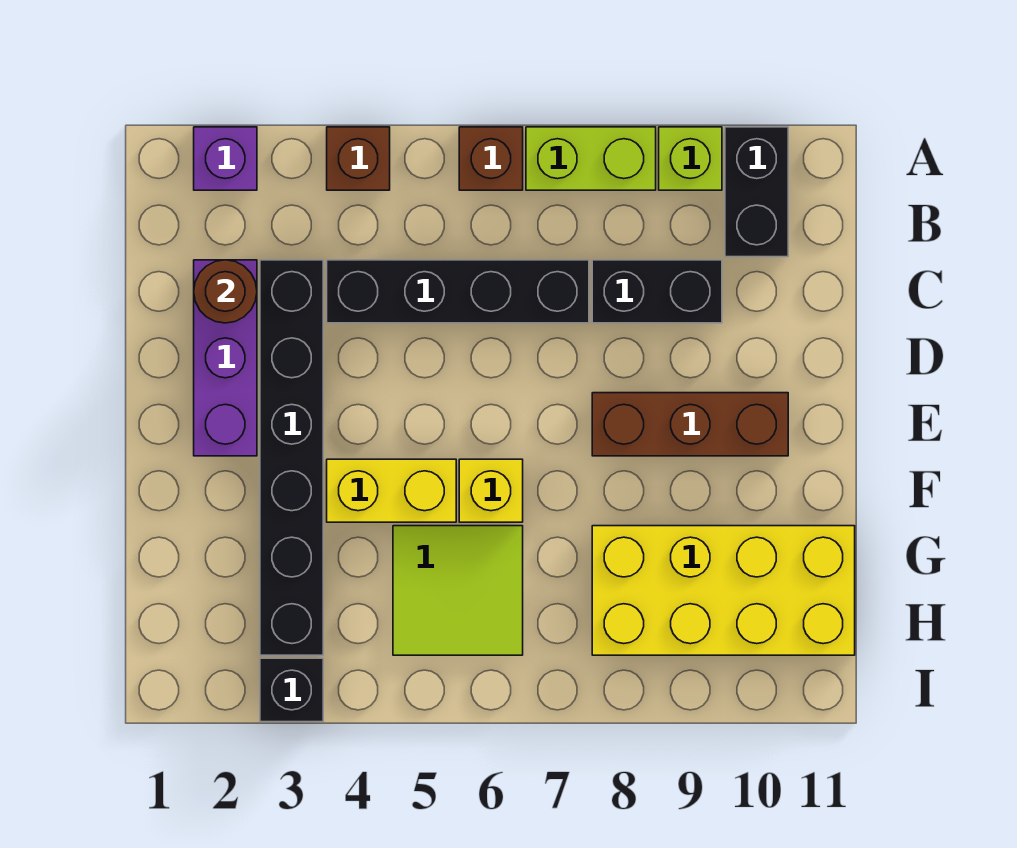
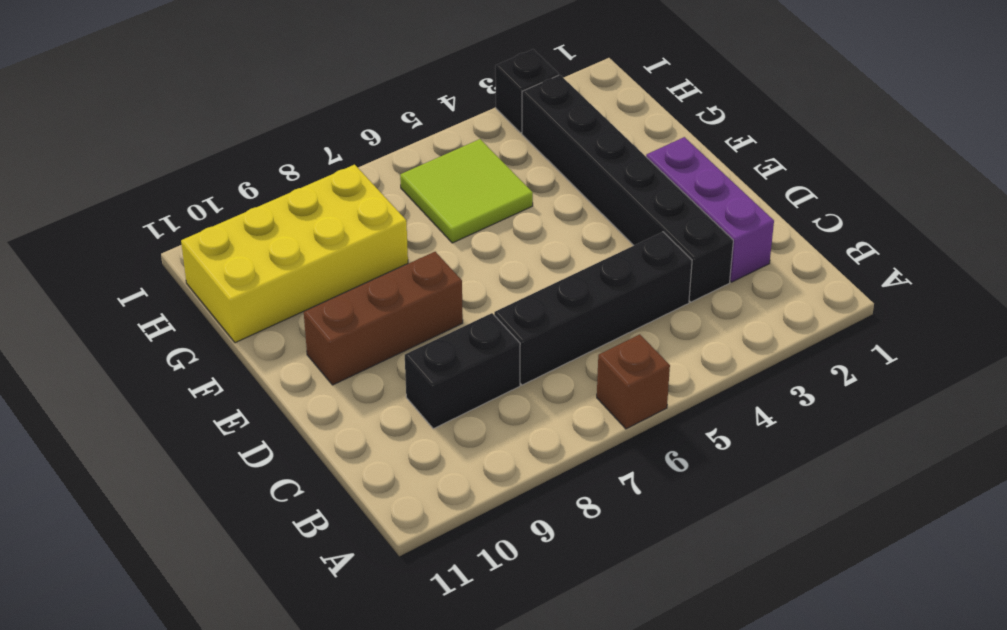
none -> purple brick A2 level 1
none -> brown brick A4 level 1
none -> lime brick A7:A8 level 1

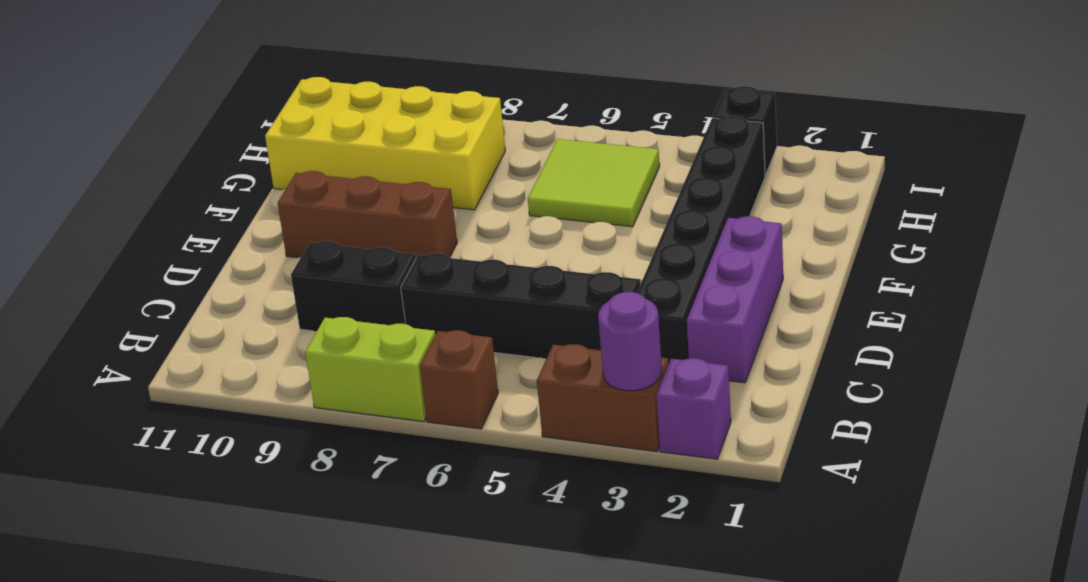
brown brick A3:A4 level 1 -> brown brick A4 level 1
purple round brick A3 level 2 -> none
none -> lime brick A9 level 1
none -> black brick A10:B10 level 1
none -> yellow brick F4:F5 level 1

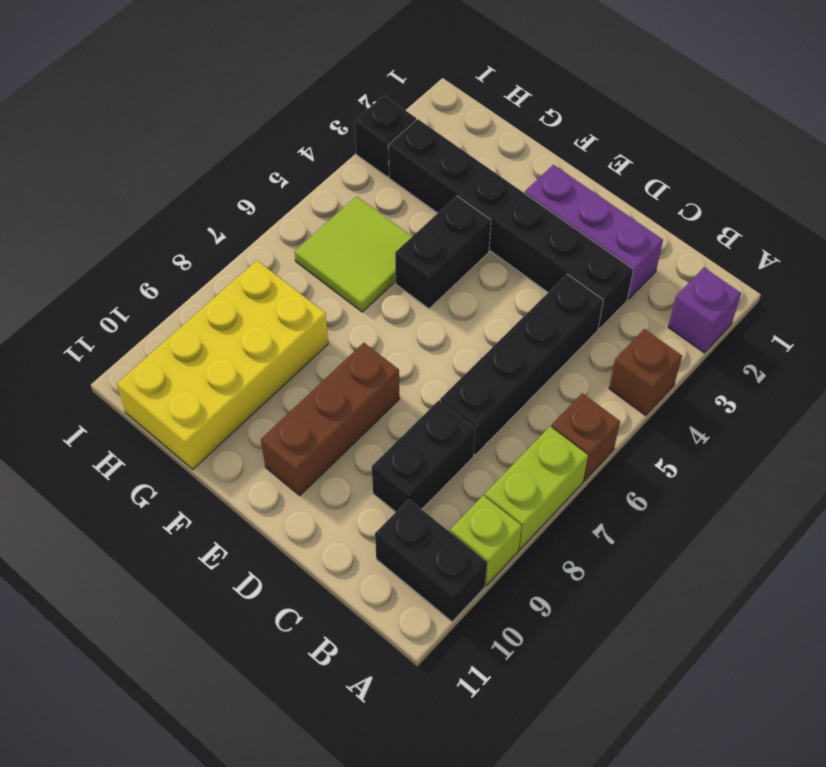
black brick F4:F5 level 1 -> yellow brick F4:F5 level 1
none -> yellow brick F6 level 1
none -> brown round brick C2 level 2

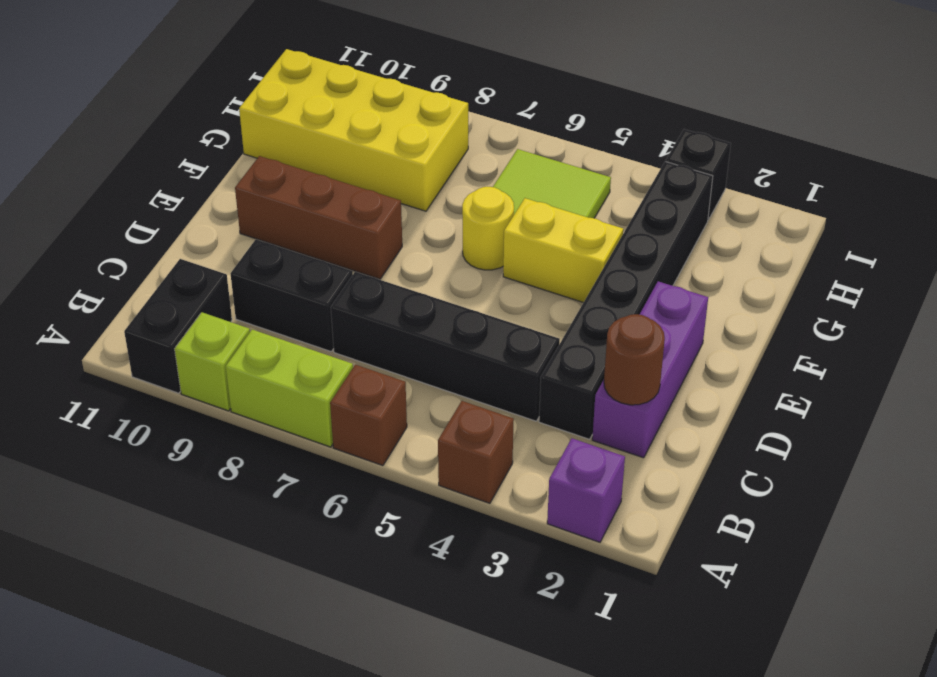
yellow round brick F6 level 1 -> yellow brick F6 level 1

